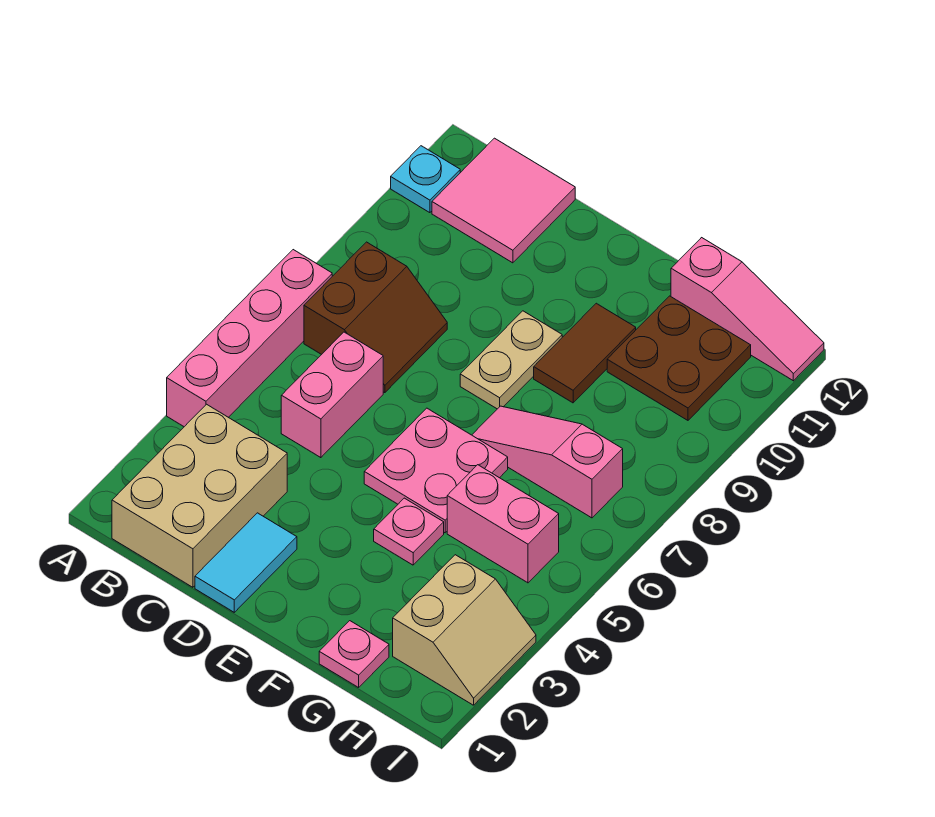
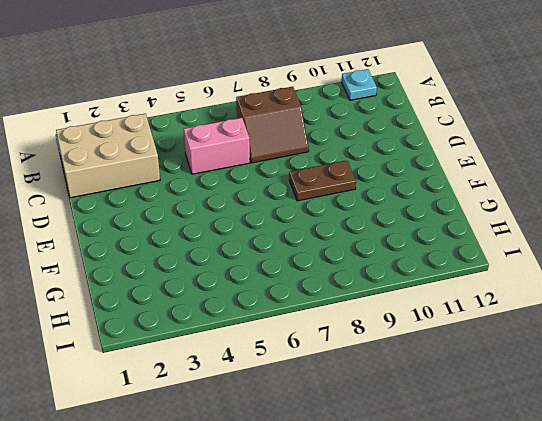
brown plate E8:E9 level 1 -> tan plate E8:E9 level 1
none -> pink brick A4:A7 level 1
none -> pink tile B11:C12 level 1
none -> cyan tile D1:D2 level 1

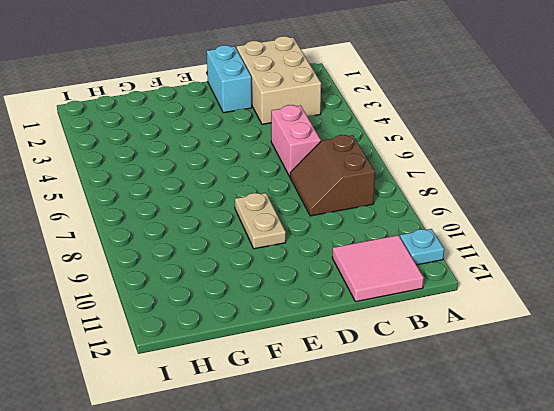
cyan brick D1:D2 level 1 -> cyan tile D1:D2 level 1
none -> pink brick A4:A7 level 1
none -> pink plate E5:F6 level 1
none -> pink plate F4 level 1

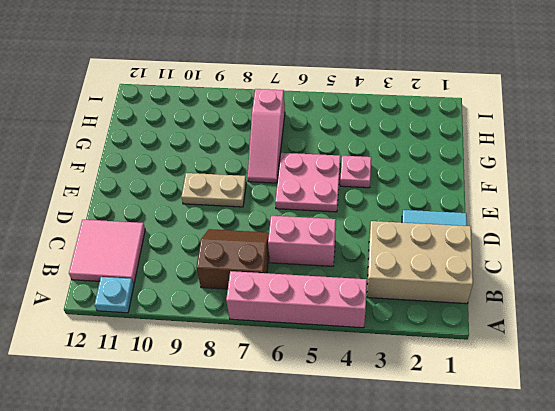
none -> brown tile F9:F10 level 1
none -> pink plate G1 level 1
none -> pink brick G5:H5 level 1

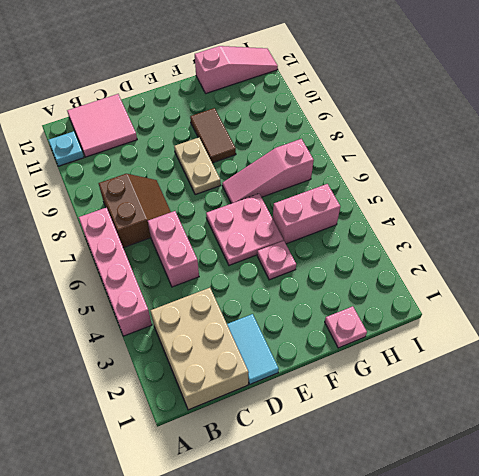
none -> brown plate G10:H11 level 1
none -> tan slope H2:I3 level 1 top H

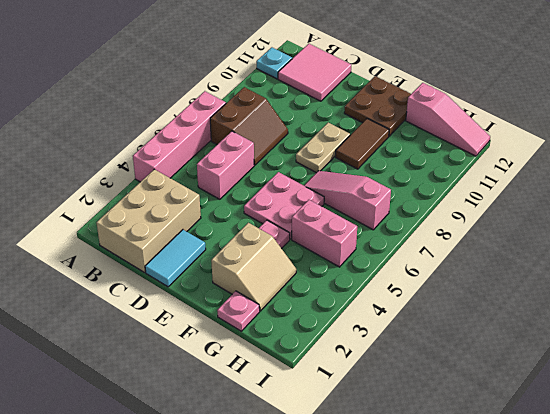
brown plate E11:F12 level 1 -> brown plate G10:H11 level 1
tan slope F2:G3 level 1 top F -> tan slope H2:I3 level 1 top H

